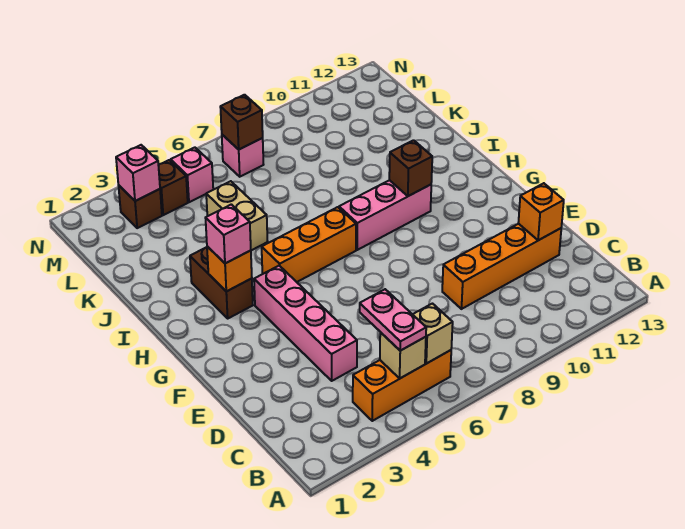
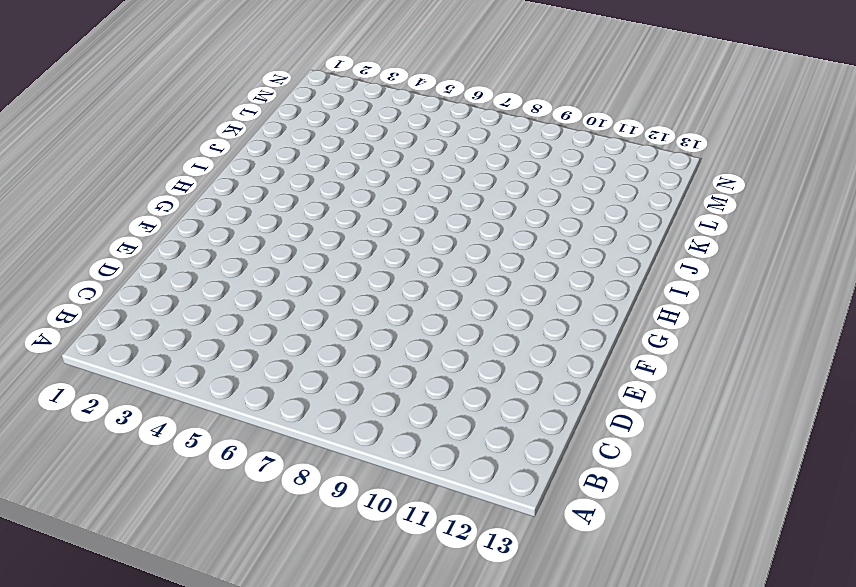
none -> orange brick B4:B6 level 1
none -> pink brick D4:G4 level 1
none -> orange brick D9:D12 level 1

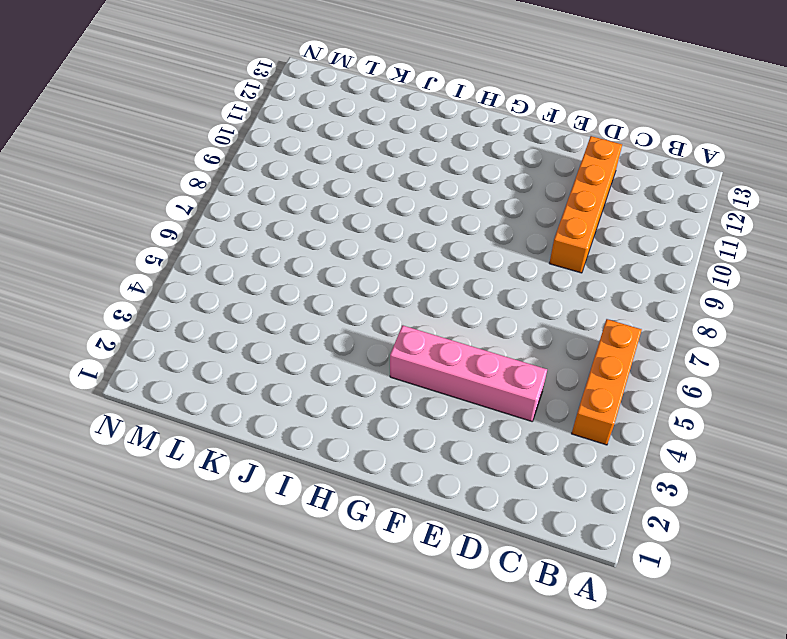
none -> brown brick H3:I3 level 1
none -> orange brick H5:H7 level 1
none -> pink brick H8:H10 level 1

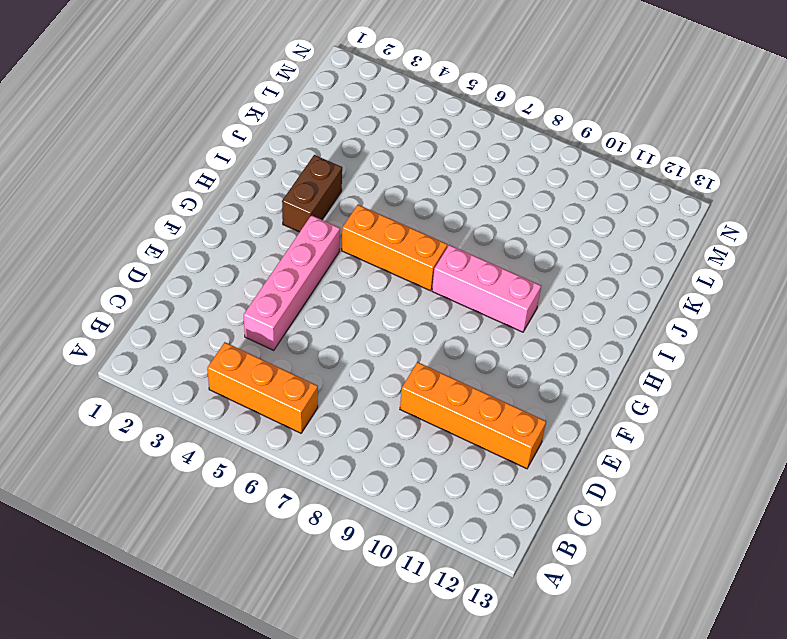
none -> tan brick J5:K5 level 1
none -> brown brick M3 level 1
none -> brown brick M4 level 1

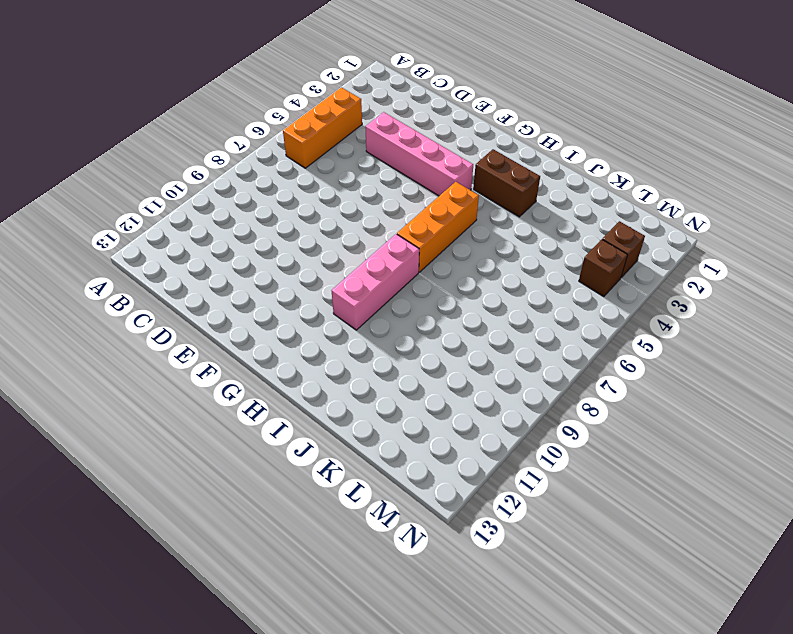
none -> orange brick D9:D12 level 1
none -> tan brick J5:K5 level 1
none -> pink brick M5 level 1

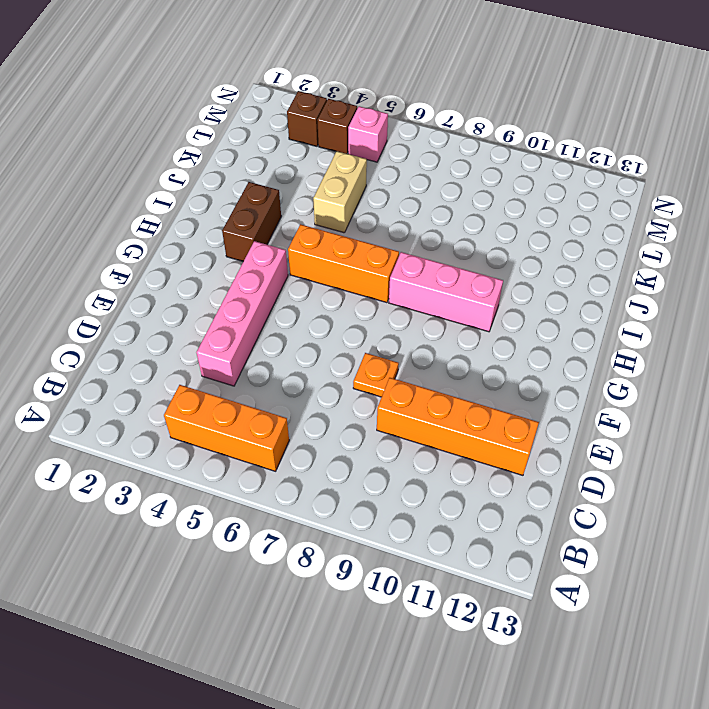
orange plate E8 level 1 -> none
none -> pink brick M7 level 1
none -> tan brick B5 level 2
none -> tan brick B6 level 2

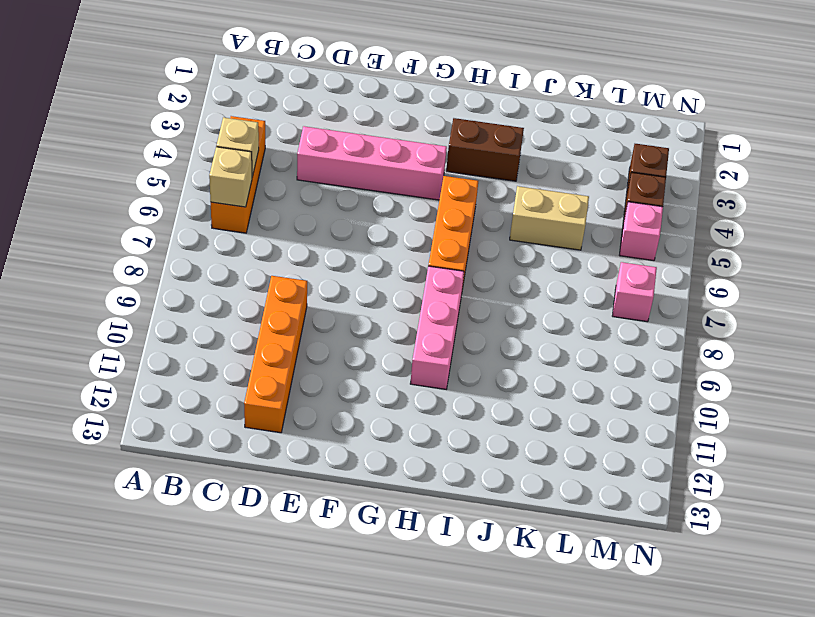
none -> orange brick D12 level 2
none -> orange brick H3 level 2
none -> brown brick H10 level 2

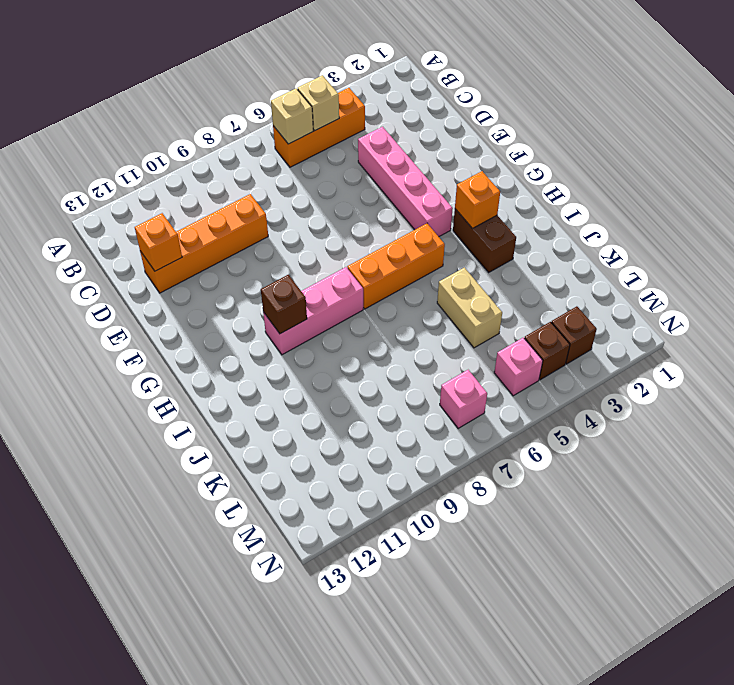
none -> pink brick M3 level 2
none -> brown brick M7 level 2
none -> pink plate B5:C5 level 3

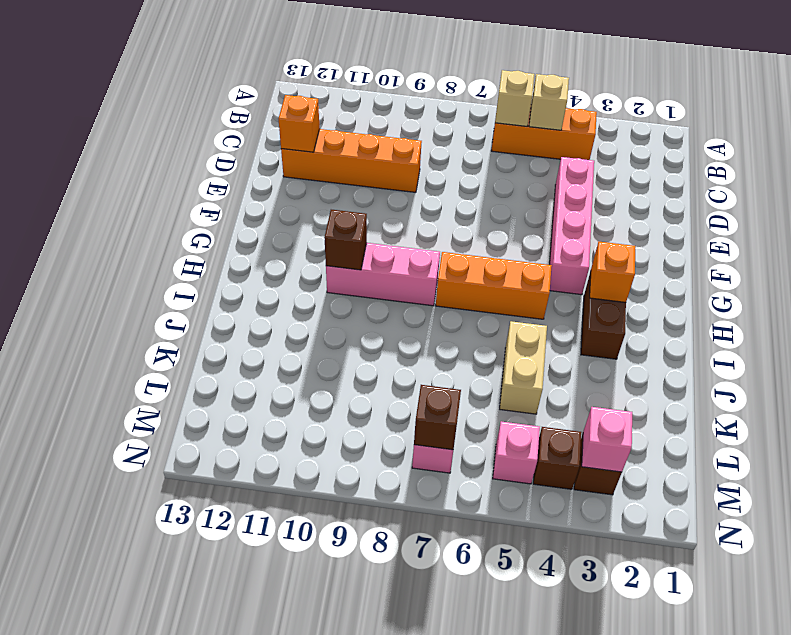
none -> pink plate B5:C5 level 3
none -> pink brick H3 level 3

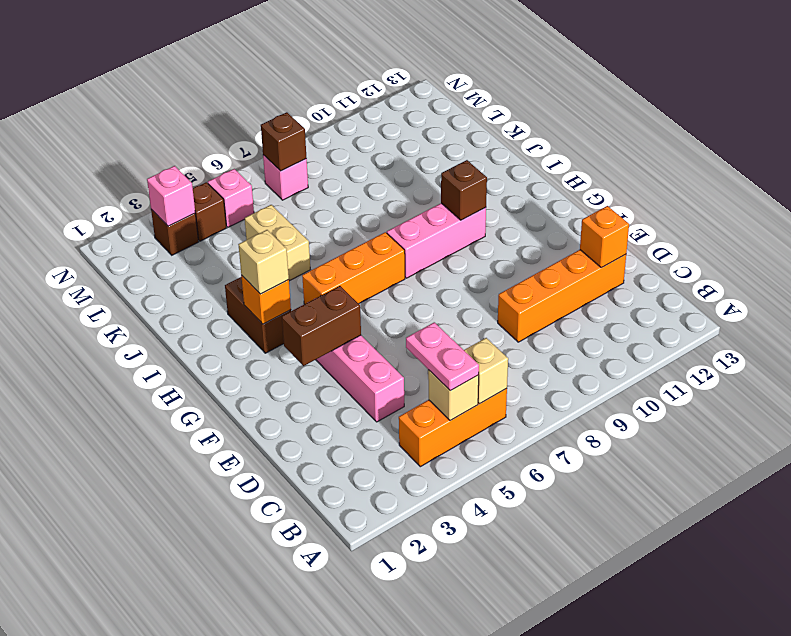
brown brick F3:F4 level 2 -> none
tan brick H3 level 3 -> pink brick H3 level 3

